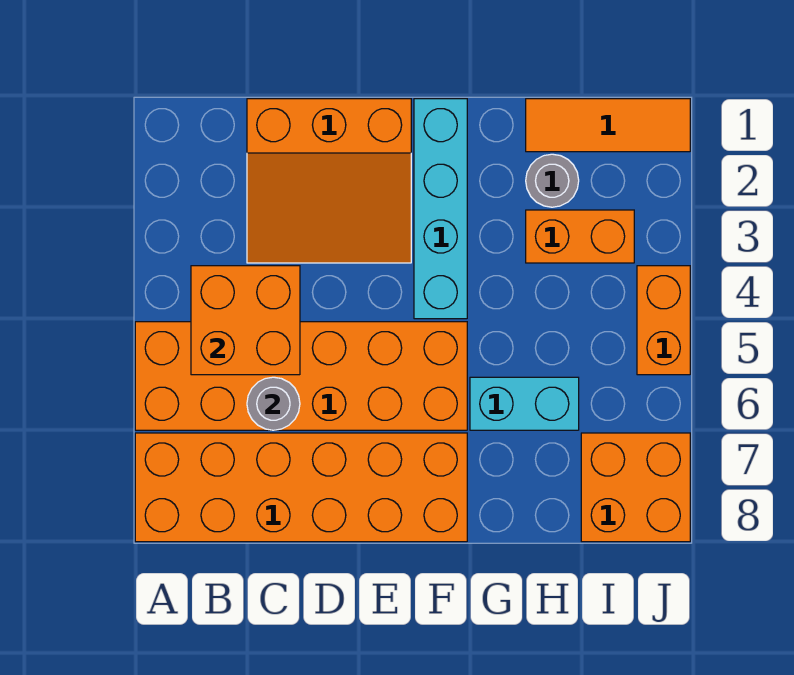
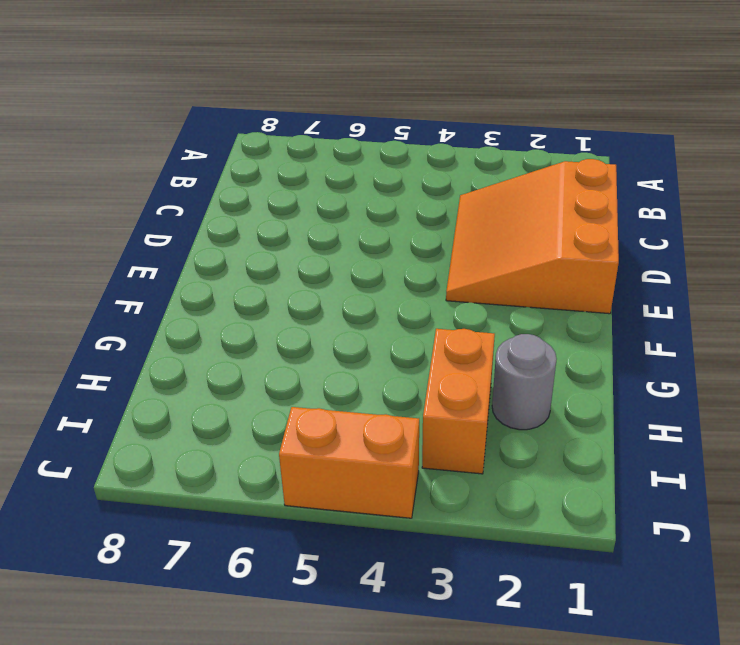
none -> orange brick A5:F6 level 1
none -> orange brick A7:F8 level 1
none -> cyan brick F1:F4 level 1

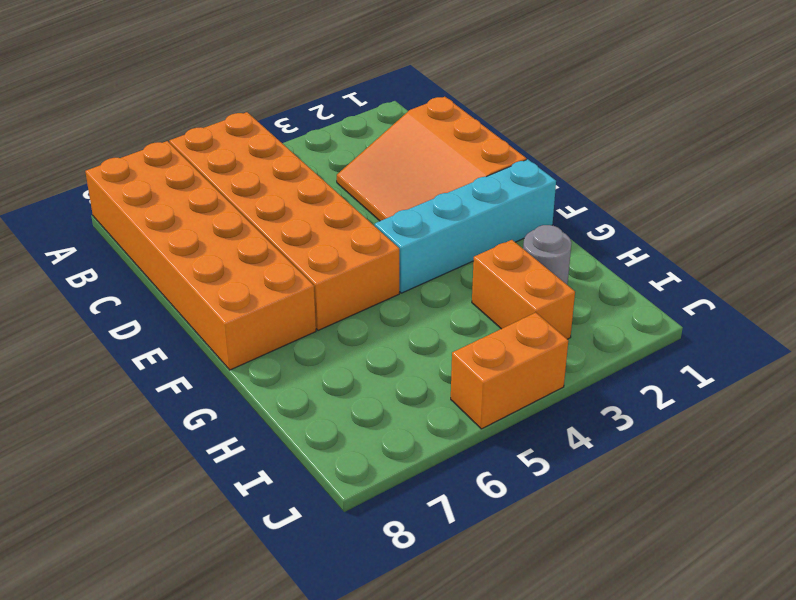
none -> cyan brick G6:H6 level 1
none -> orange tile H1:J1 level 1
none -> orange brick I7:J8 level 1

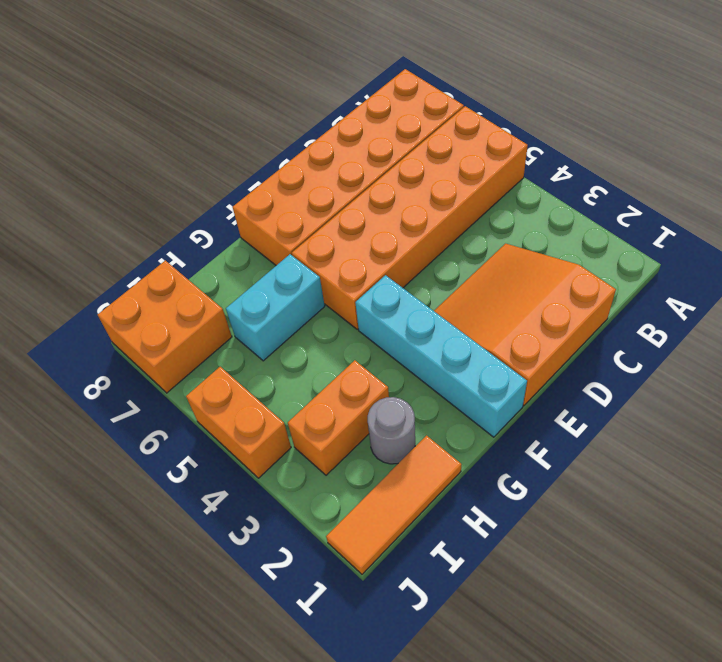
none -> orange brick B4:C5 level 2
none -> grey round brick C6 level 2

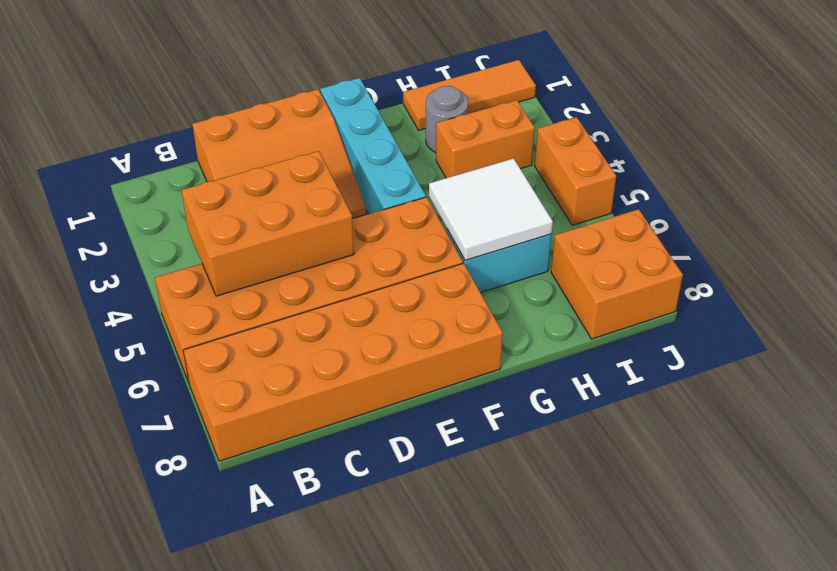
orange brick B4:D5 level 2 -> orange brick B4:C5 level 2
white tile G5:H6 level 2 -> none
none -> grey round brick C6 level 2

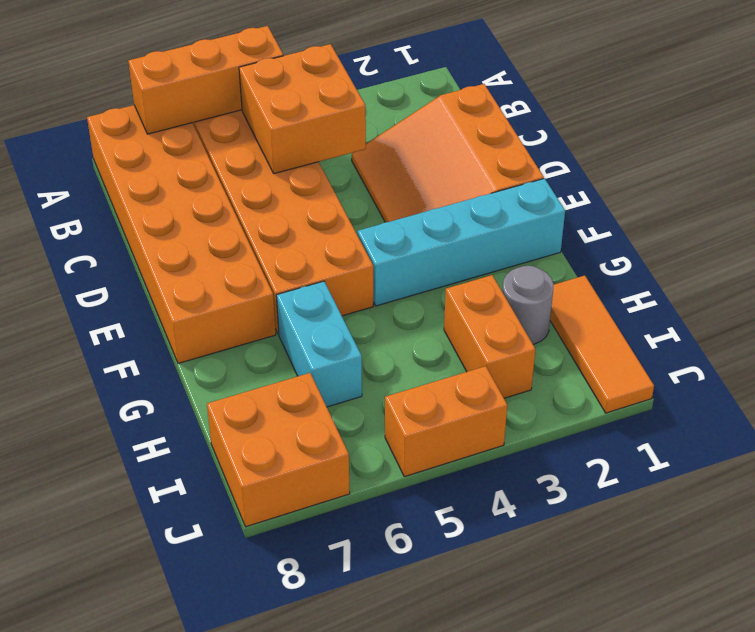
orange brick A5:A7 level 2 -> none
none -> grey round brick C6 level 2

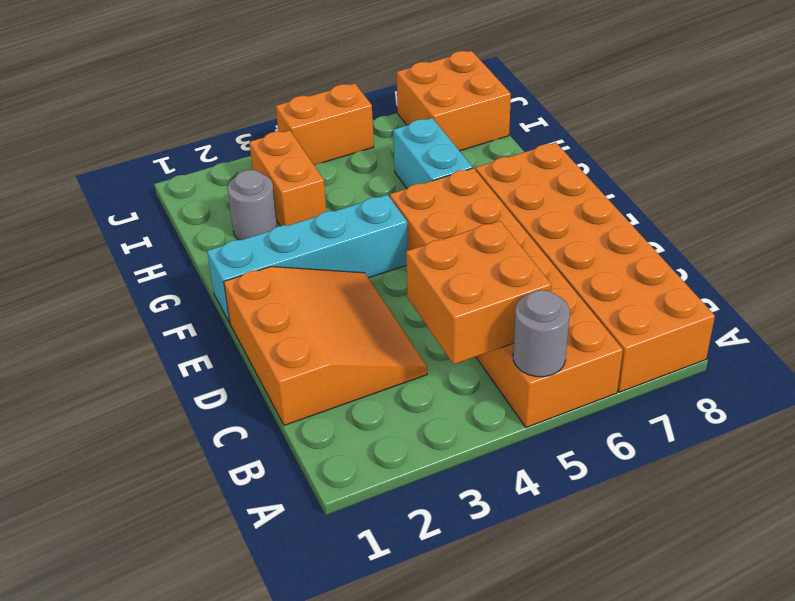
grey round brick A5 level 2 -> grey round brick C6 level 2
none -> orange tile H1:J1 level 1

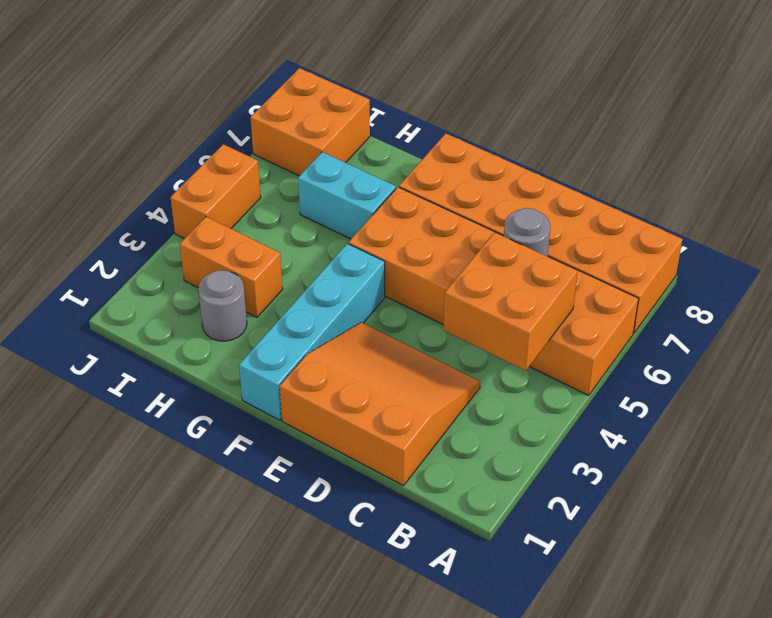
none -> orange tile H1:J1 level 1

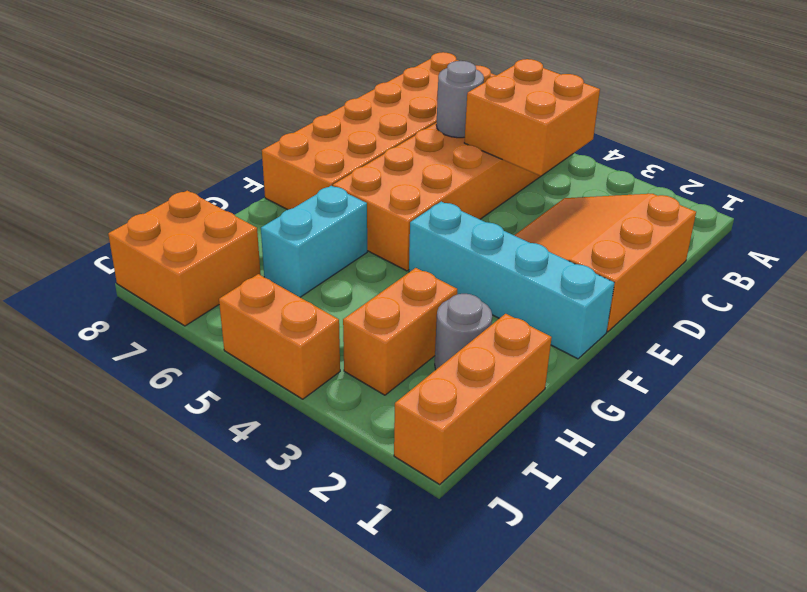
orange brick H1:J1 level 1 -> orange tile H1:J1 level 1

